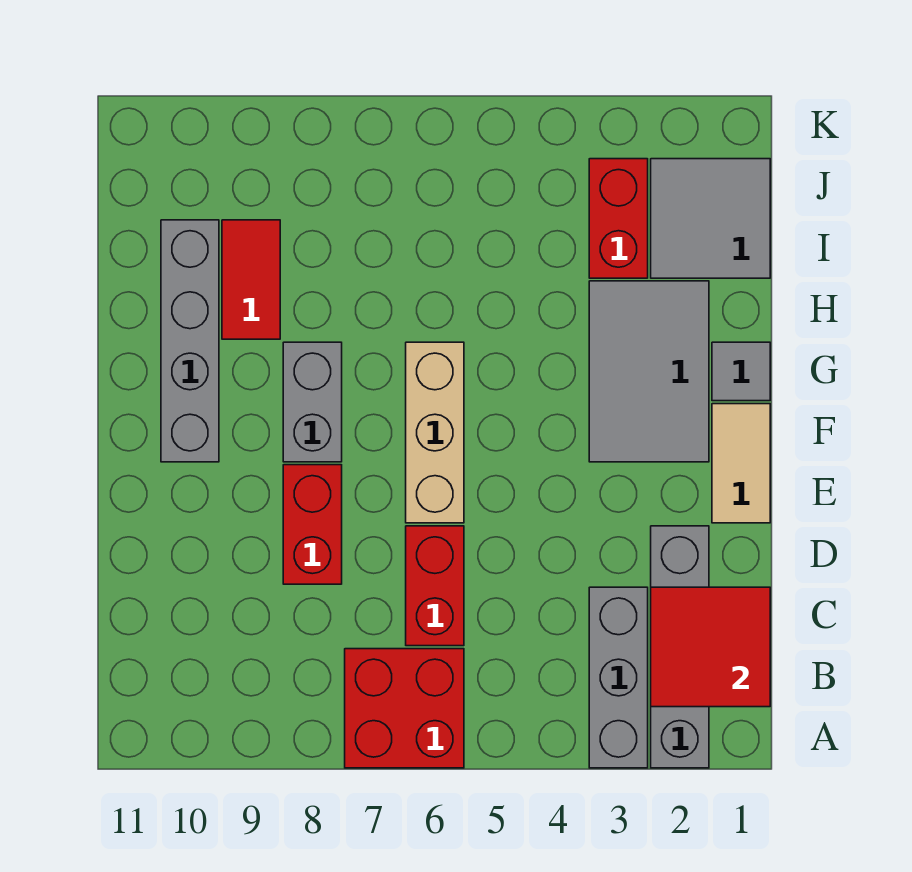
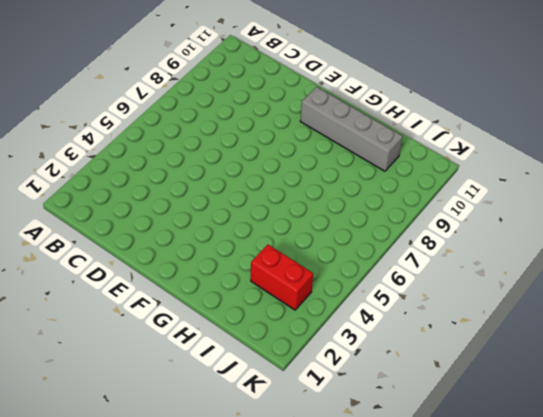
none -> grey brick A2:D2 level 1
none -> grey brick A3:C3 level 1
none -> red brick A6:B7 level 1

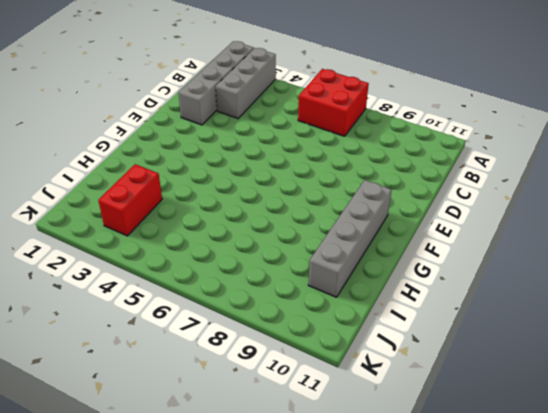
none -> red brick C6:D6 level 1
none -> red brick D8:E8 level 1
none -> tan tile E1:F1 level 1

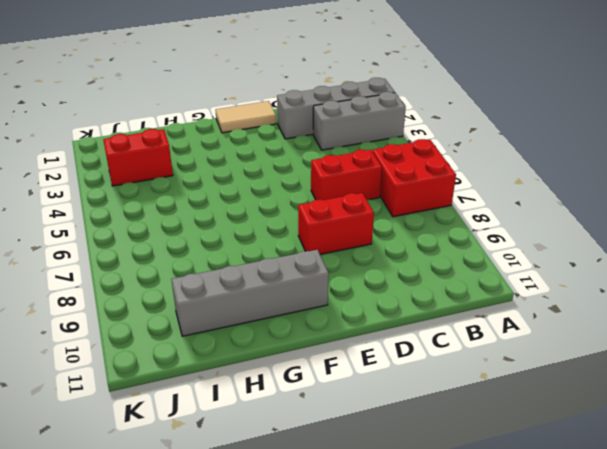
none -> tan brick E6:G6 level 1
none -> grey tile F2:H3 level 1
none -> grey brick F8:G8 level 1

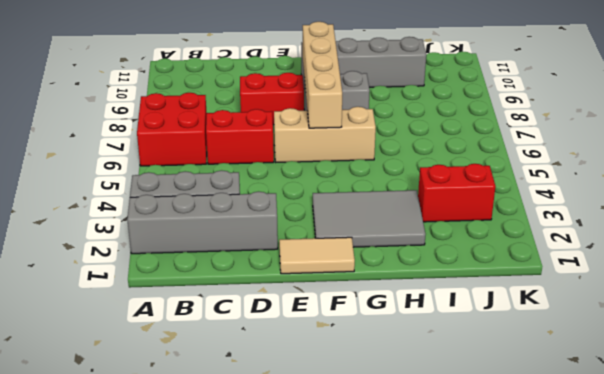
tan brick F6:F9 level 2 -> none
none -> grey tile G1 level 1
none -> red tile H9:I9 level 1
none -> grey tile I1:J2 level 1

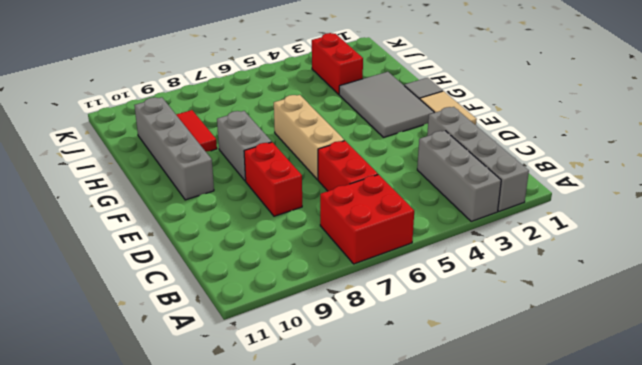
none -> grey tile I1:J2 level 1
none -> red tile B1:C2 level 2

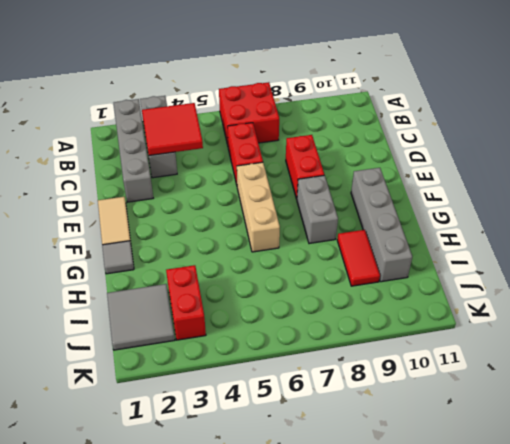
red tile B3:C4 level 2 -> red tile B1:C2 level 2
none -> grey tile F2:H3 level 1

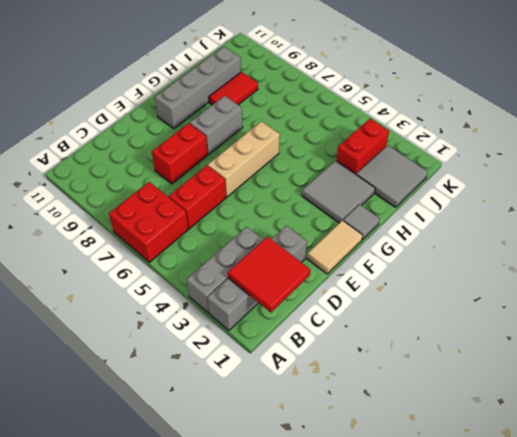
grey tile G2:H3 level 1 -> grey tile F2:H3 level 1

